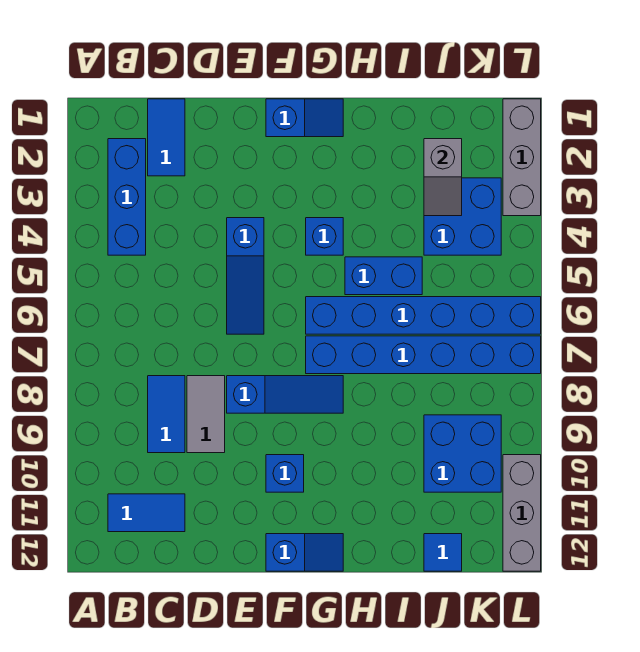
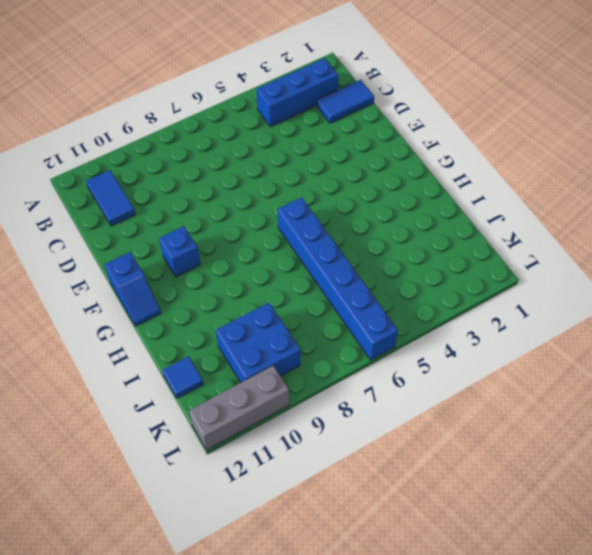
none -> blue tile C8:C9 level 1
none -> grey tile D8:D9 level 1
none -> blue slope E4:E6 level 1 top 4

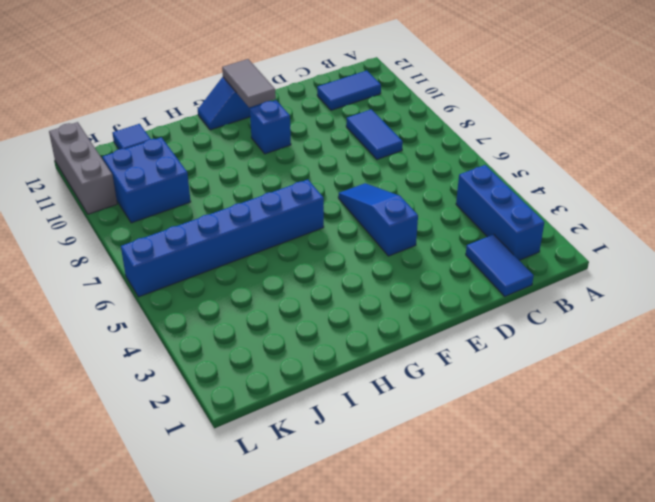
grey tile F11:F12 level 2 -> grey tile D8:D9 level 1
none -> blue slope E8:G8 level 1 top E
none -> blue slope F1:G1 level 1 top F
none -> blue brick G4 level 1

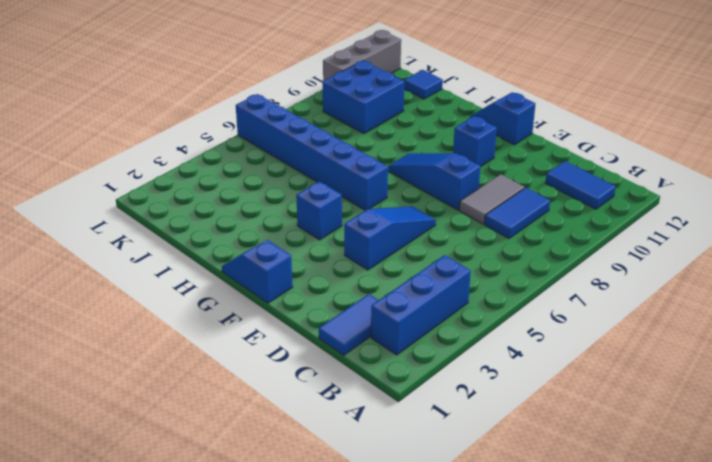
none -> blue brick G7:L7 level 1
none -> blue brick H5:I5 level 1
none -> blue brick J3:K4 level 1

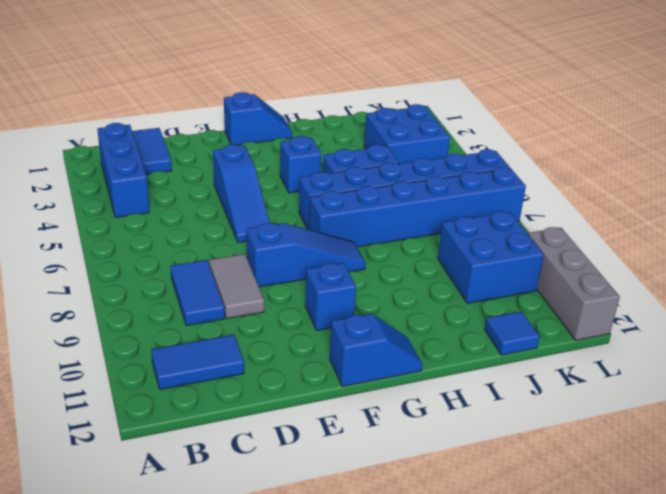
none -> grey brick L1:L3 level 1
none -> grey slope J2:J3 level 2 top 2

